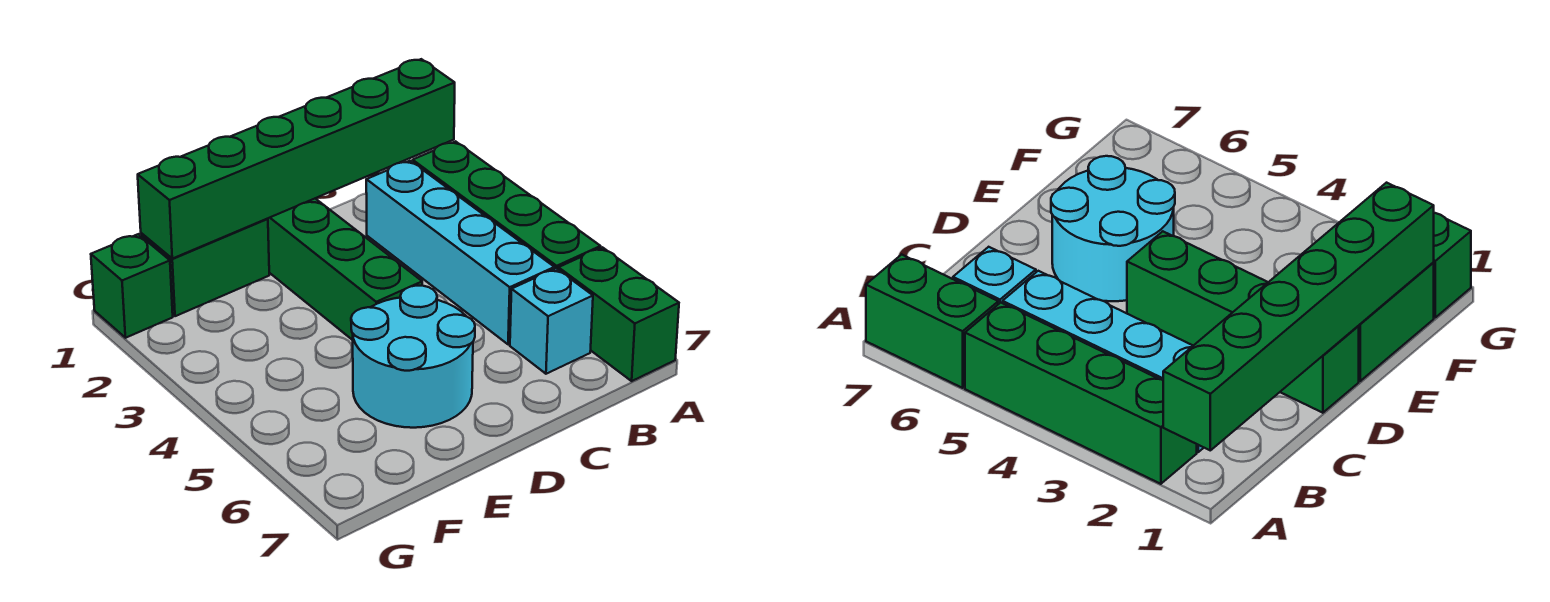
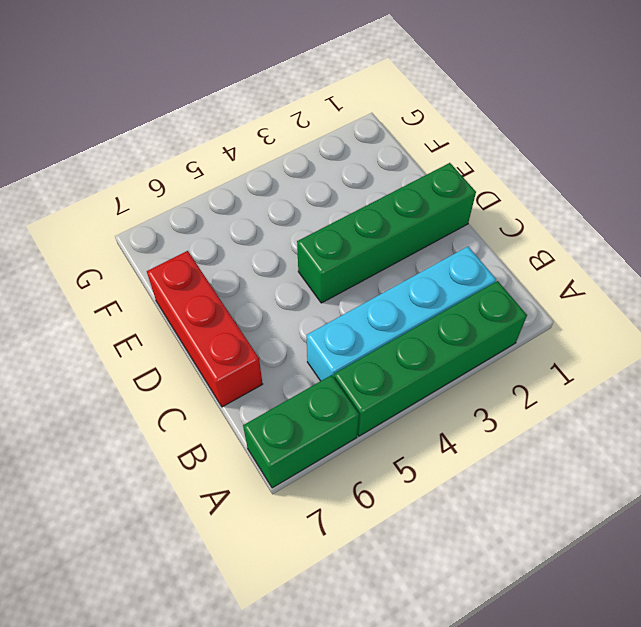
red brick C7:E7 level 1 -> none
none -> cyan brick B6 level 1
none -> cyan round brick D5:E6 level 1

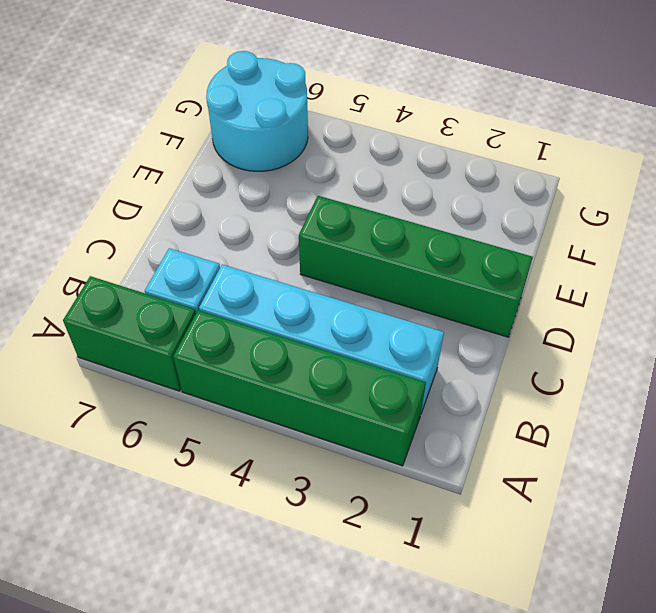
cyan round brick F6:G7 level 1 -> cyan round brick D5:E6 level 1
none -> green brick E1:F1 level 1
none -> green brick G1 level 1

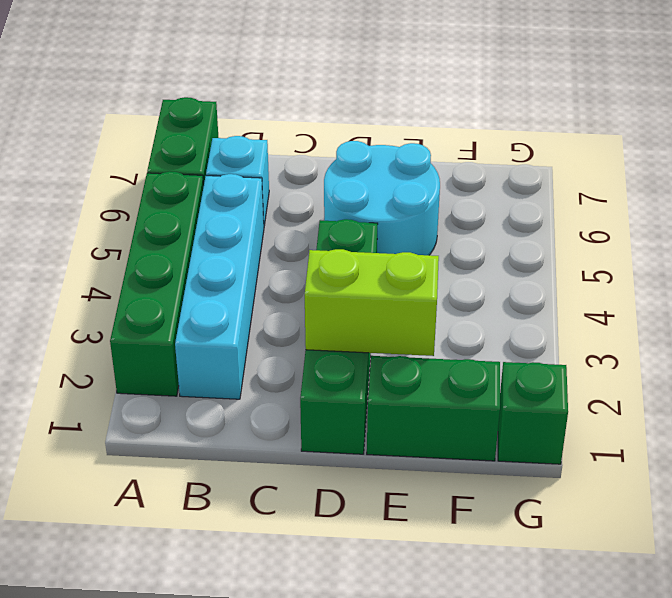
lime brick D2:E2 level 2 -> none
none -> green brick A1:F1 level 2

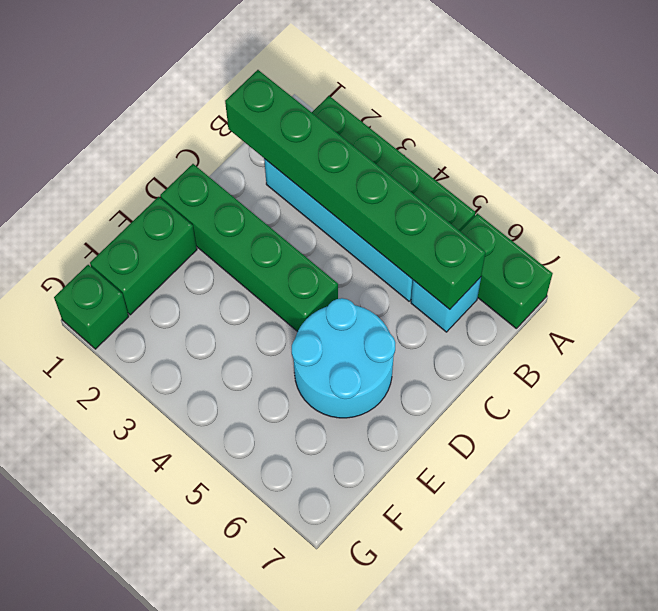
green brick B1:B6 level 2 -> green brick A1:F1 level 2

